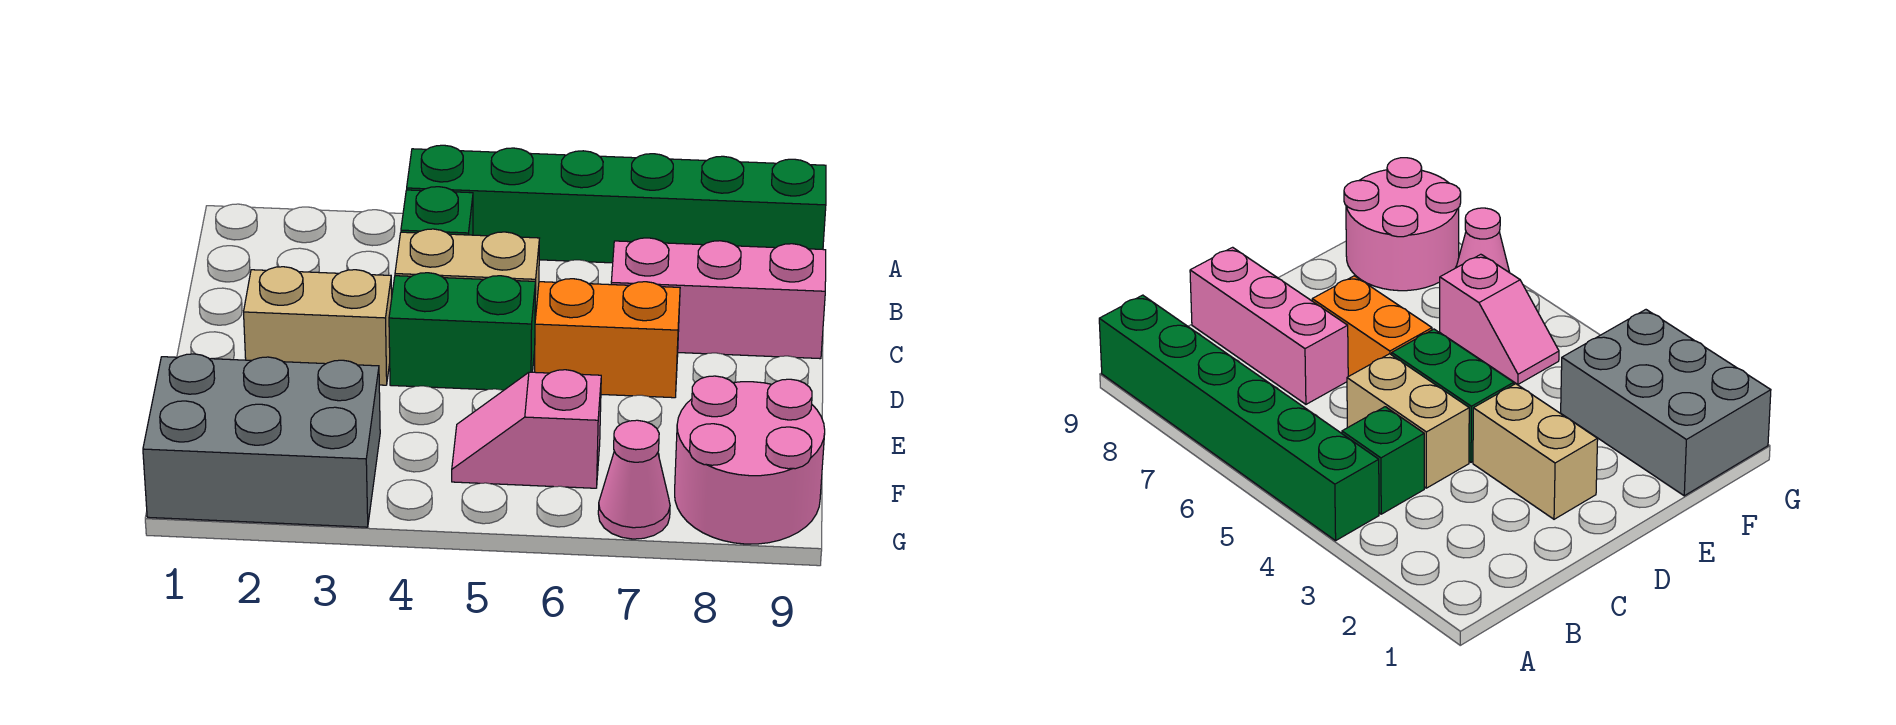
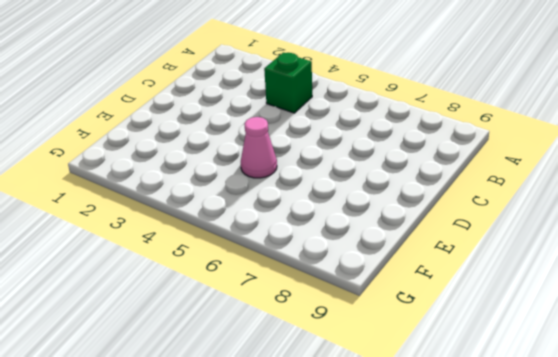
pink cone E5 level 1 -> pink cone G7 level 1
none -> green brick A4:A9 level 1
none -> tan brick C4:C5 level 1

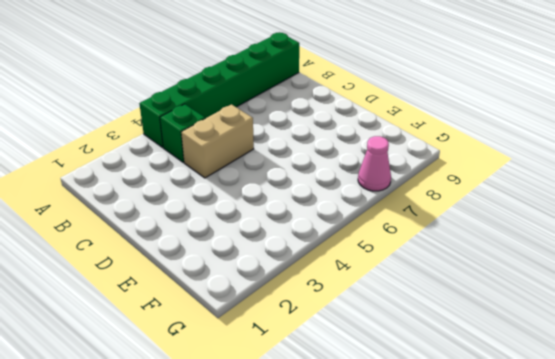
none -> pink brick C7:C9 level 1
none -> tan brick D2:D3 level 1

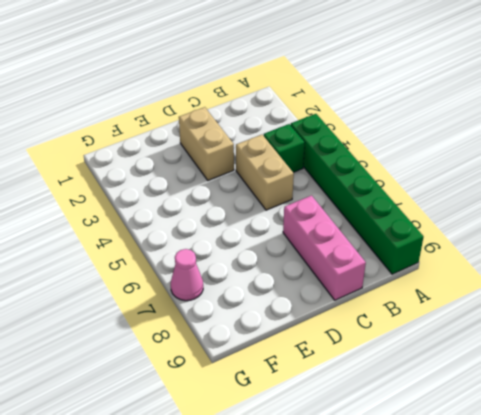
none -> green brick D4:D5 level 1
none -> orange brick D6:D7 level 1

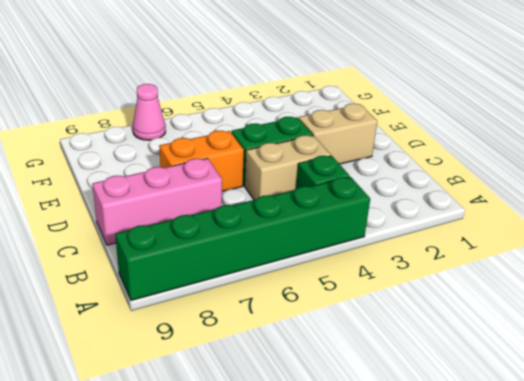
none -> grey brick F1:G3 level 1
none -> pink slope F5:F6 level 1 top 6

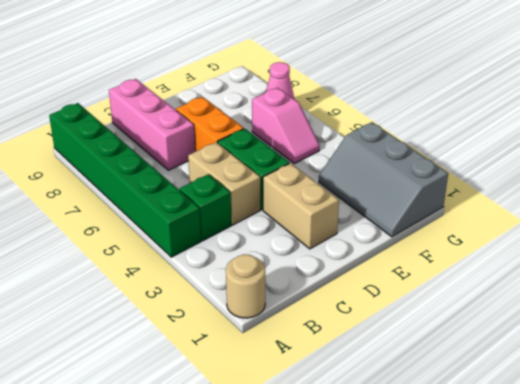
tan round brick A1 level 1 -> none
grey slope F1:G3 level 1 top G -> grey brick F1:G3 level 1
none -> pink round brick F8:G9 level 1

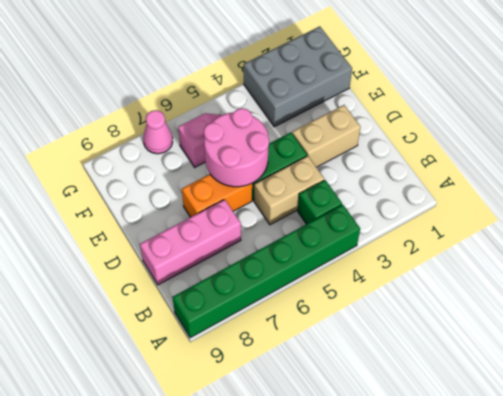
pink round brick D5:E6 level 2 -> pink round brick F8:G9 level 1

